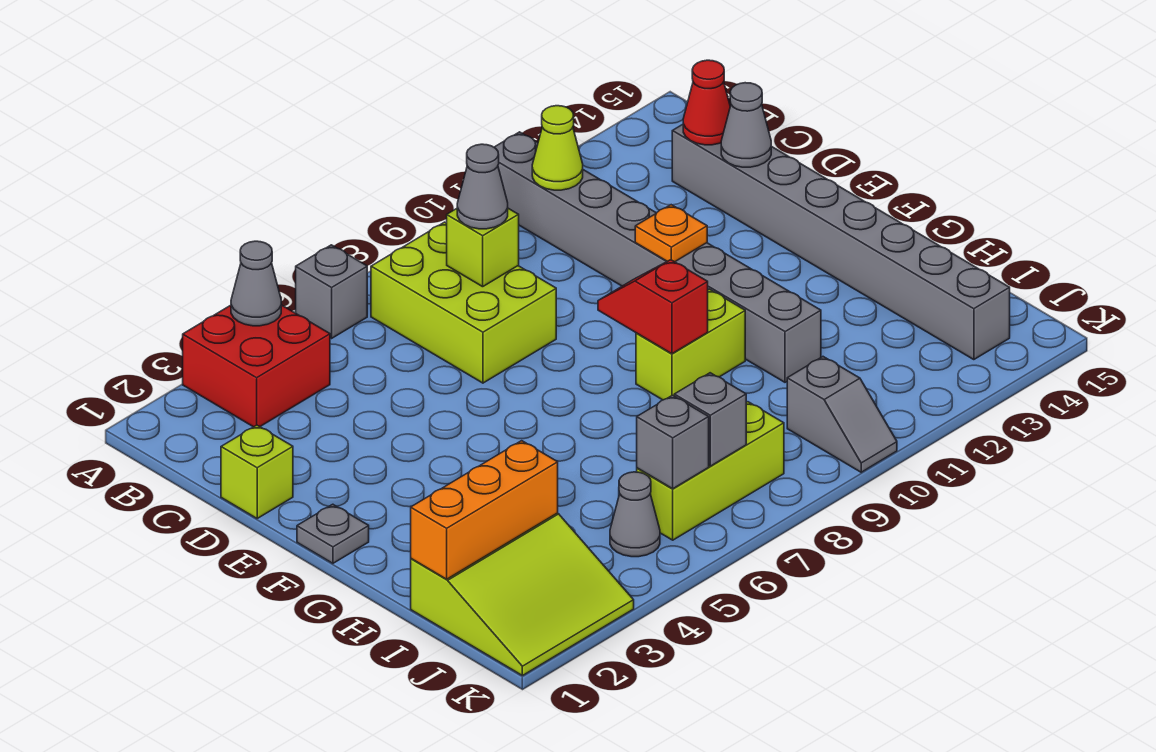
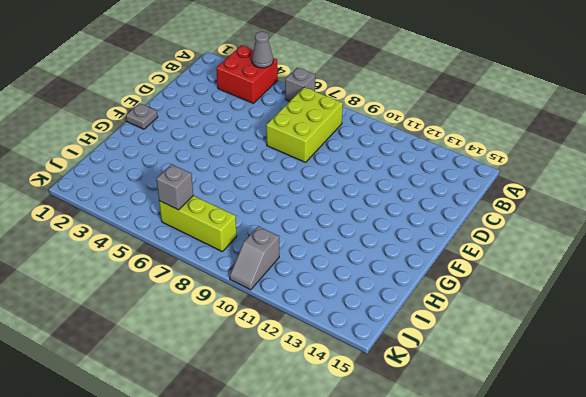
none -> grey brick A11:H11 level 1
none -> grey brick C14:J14 level 1
none -> lime brick D1 level 1

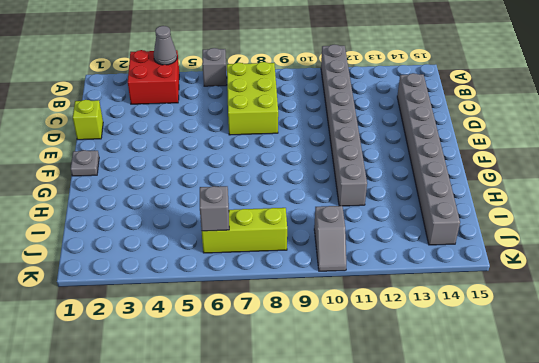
none -> lime brick G9:G10 level 1
none -> lime slope I1:K3 level 1 top I
none -> grey cone J5 level 1

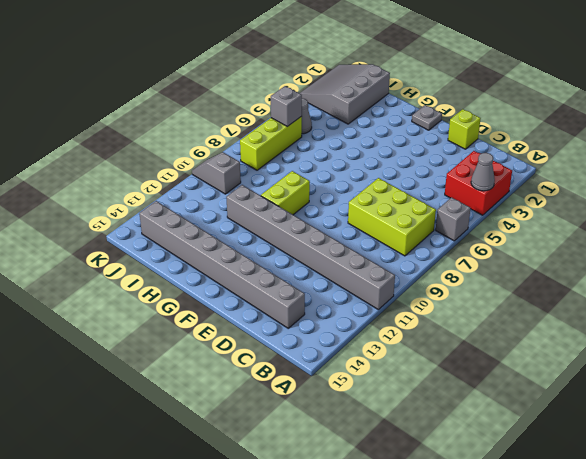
grey slope I1:K3 level 1 top I -> lime slope I1:K3 level 1 top I
none -> lime cone B11 level 2
none -> lime brick C8 level 2
none -> red cone C14 level 2

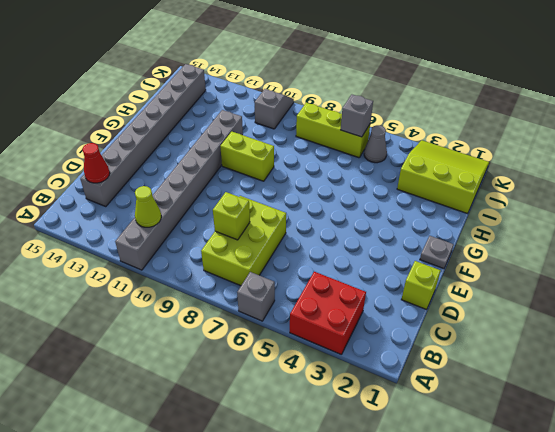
none -> grey cone A4 level 2
none -> grey cone D14 level 2
none -> orange plate E11 level 2

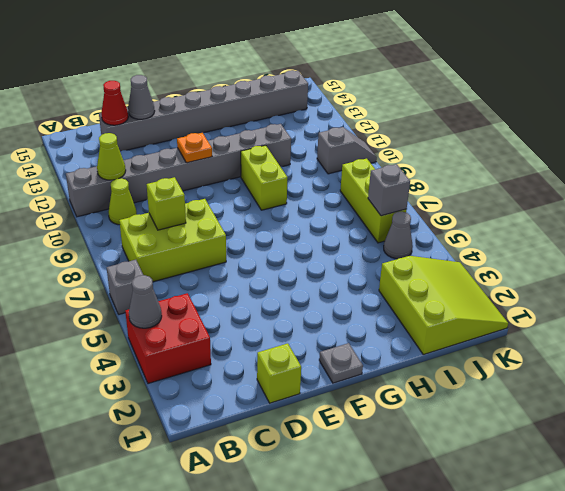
lime cone B10 level 1 -> none
none -> red slope F9:G9 level 2 top G
none -> orange brick I1:I3 level 2
none -> grey brick J7 level 2

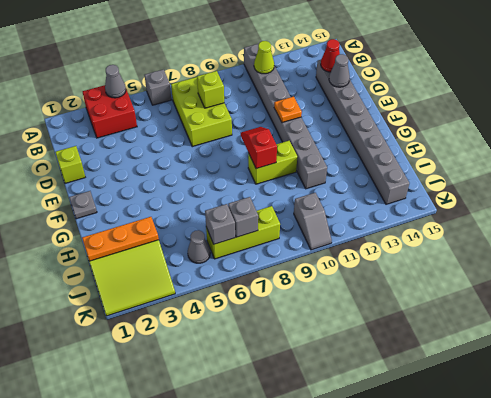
orange plate I1:I3 level 2 -> orange brick I1:I3 level 2
none -> grey cone C8 level 3

